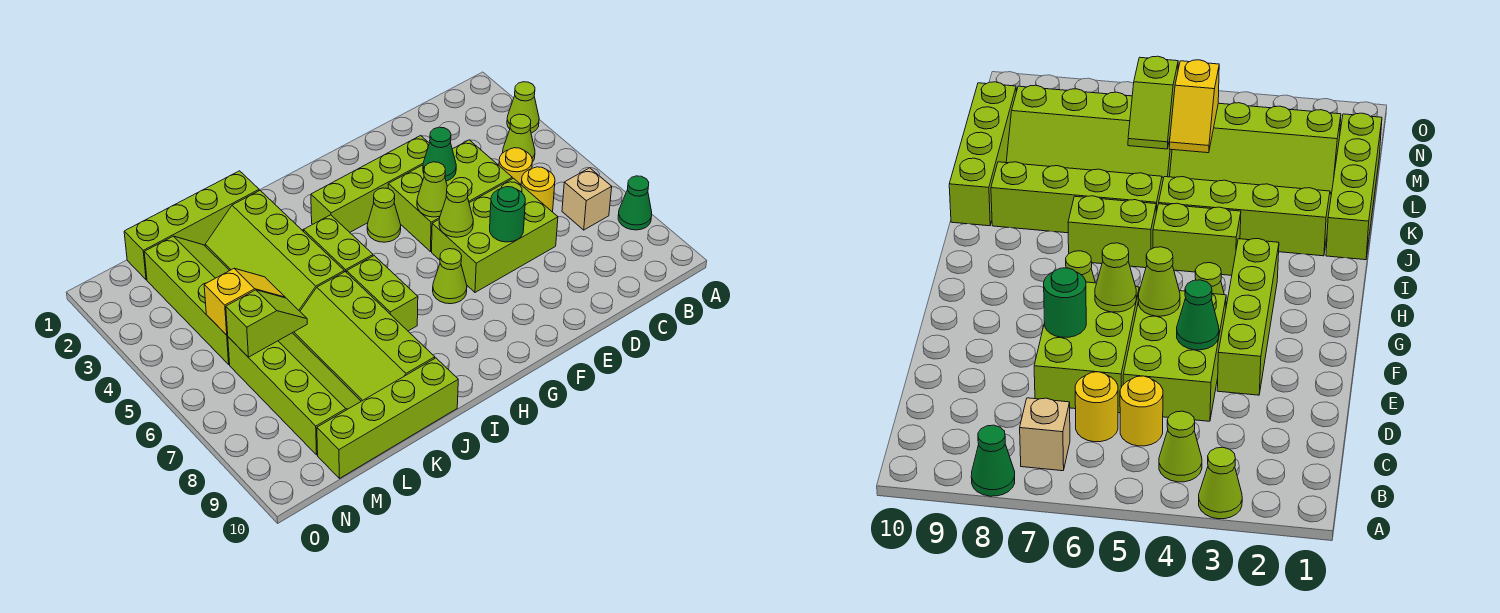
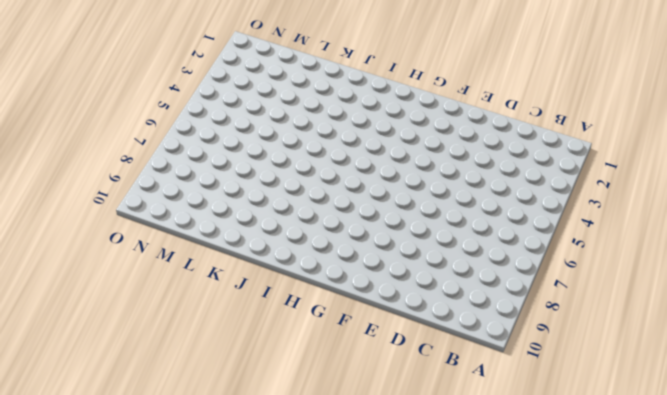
none -> lime cone A3 level 1
none -> green cone A8 level 1
none -> lime cone B4 level 1

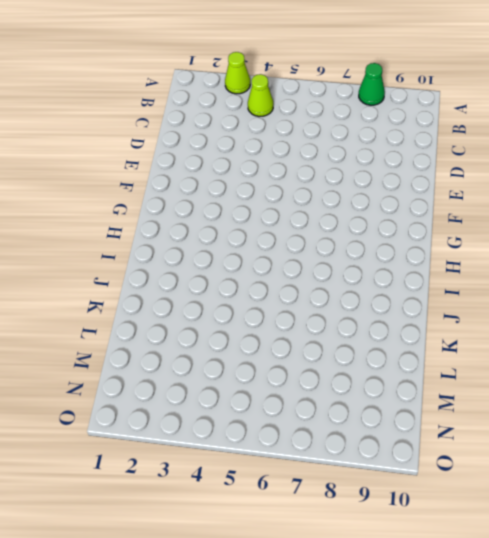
none -> tan brick B7 level 1
none -> yellow round brick C5 level 1
none -> yellow round brick C6 level 1

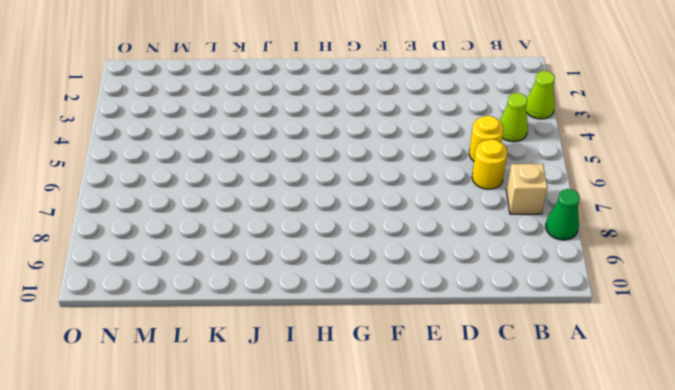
none -> lime brick D4:F5 level 1
none -> lime brick D6:F7 level 1
none -> lime brick E3:H3 level 1

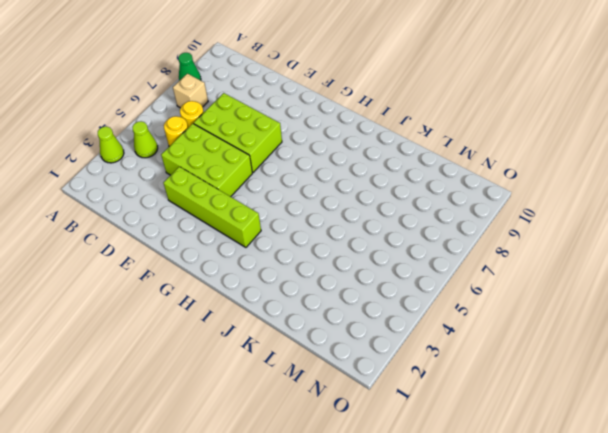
none -> lime cone G4 level 1
none -> lime cone G7 level 1
none -> lime brick I4:I5 level 1

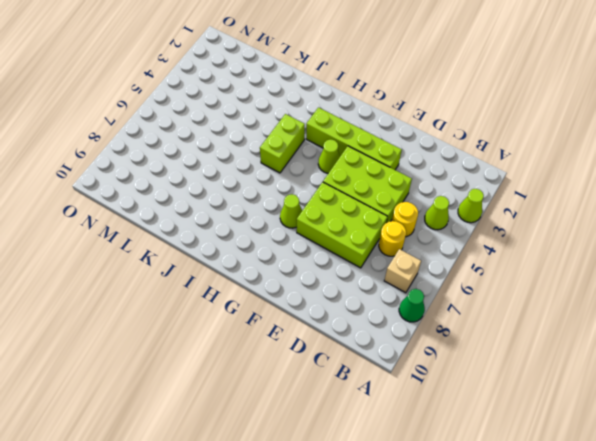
none -> lime brick I6:I7 level 1
none -> lime brick J1:M1 level 1
none -> lime slope J2:K5 level 1 top J

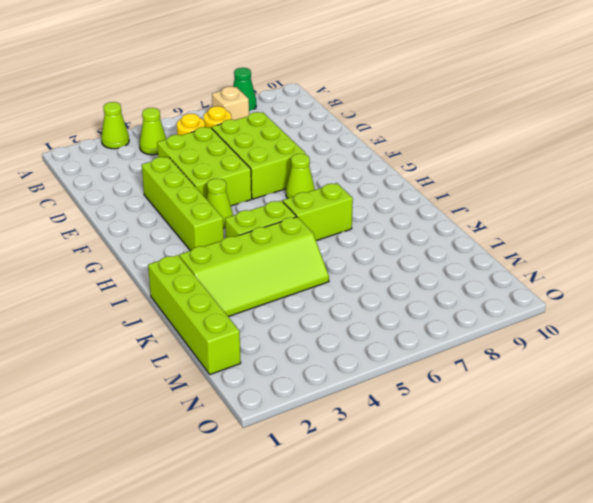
none -> lime slope J6:K9 level 1 top J
none -> lime brick J10:M10 level 1
none -> lime slope L2:M5 level 1 top M

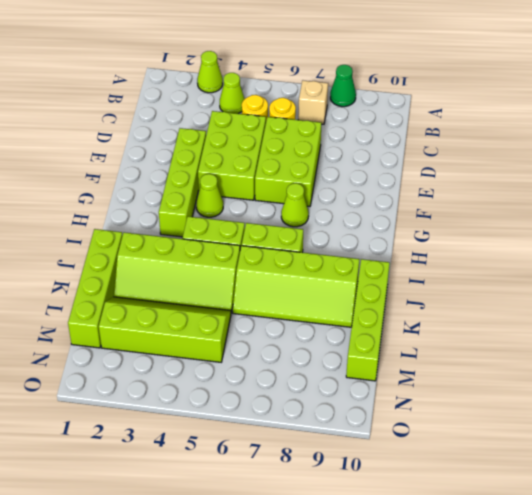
none -> lime slope L6:M9 level 1 top M
none -> green cone E4 level 2
none -> green round brick E7 level 2

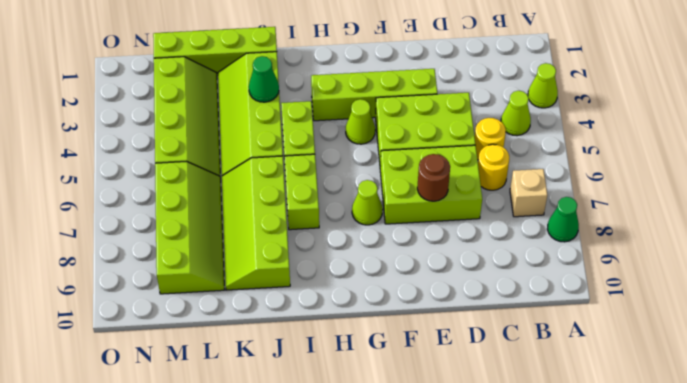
brown round brick E7 level 2 -> green round brick E7 level 2
green cone J3 level 2 -> green cone E4 level 2
none -> lime brick J10:M10 level 1
none -> lime cone F5 level 2
none -> lime cone F6 level 2

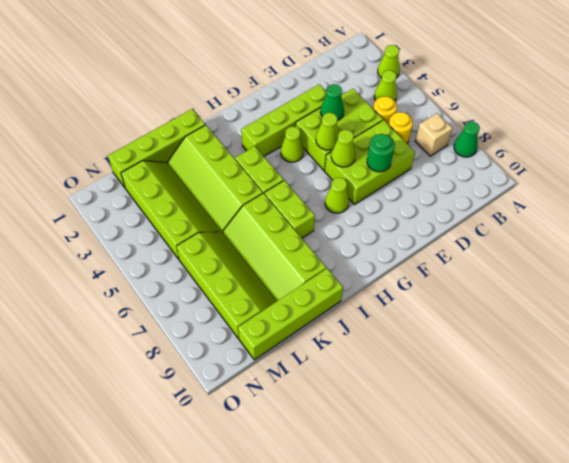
none -> yellow slope L5:M5 level 2 top M
none -> lime slope L6:M6 level 2 top M

